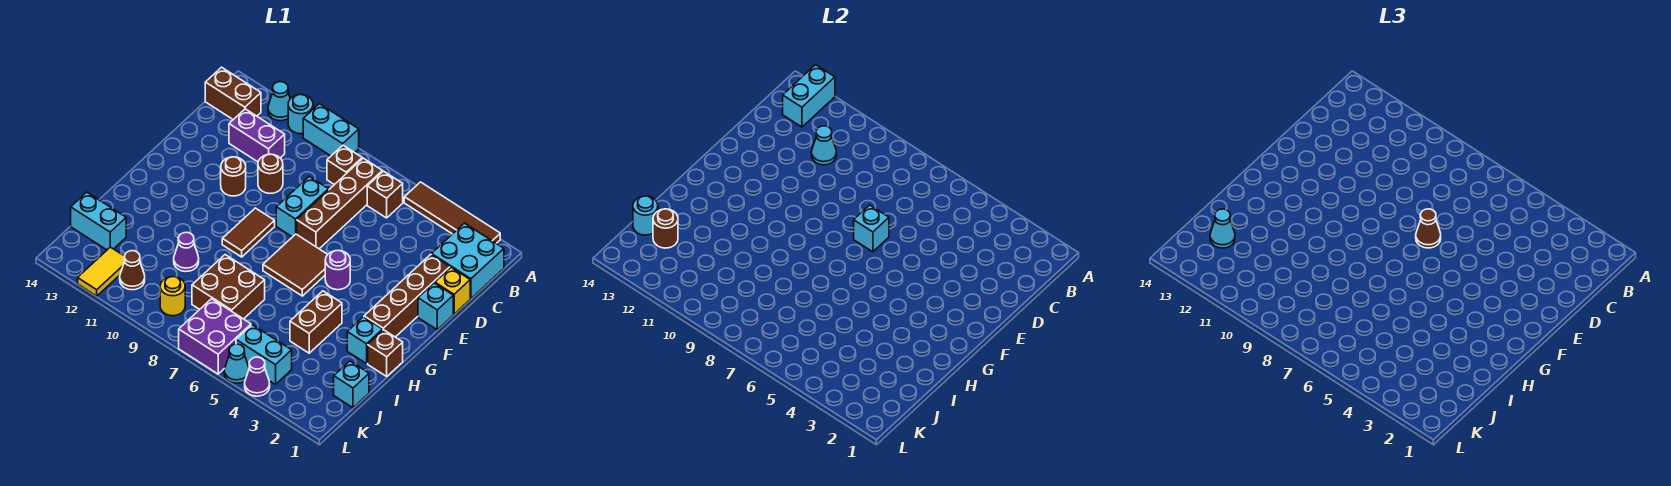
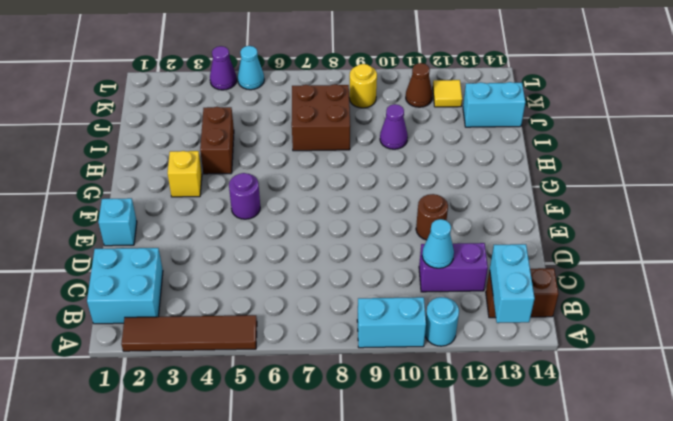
yellow brick G3 level 1 -> yellow brick D1 level 1
yellow tile K12 level 1 -> yellow tile K12:L12 level 1
none -> cyan cone A12 level 1
none -> brown brick B6 level 1
none -> brown brick B7:E7 level 1
none -> brown brick B8 level 1

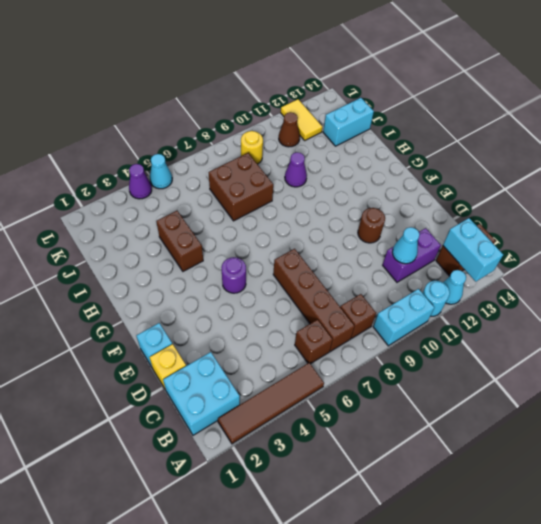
none -> brown brick D2:G2 level 1
none -> cyan brick D8:E8 level 1
none -> brown round brick D10 level 1
none -> brown tile F6:G7 level 1

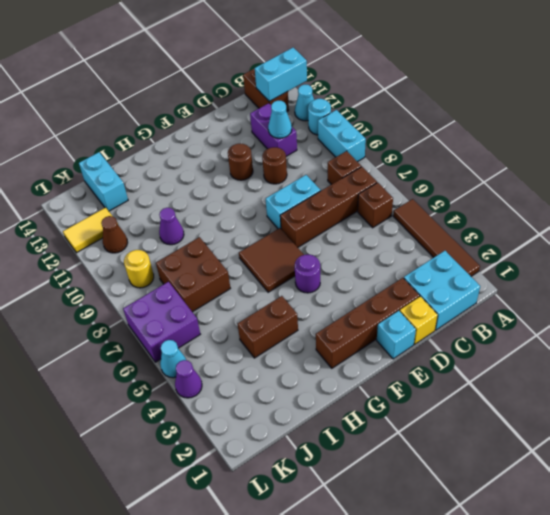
none -> brown tile F9:G9 level 1
none -> brown brick H1 level 1
none -> cyan brick H2 level 1
none -> cyan brick J1 level 1

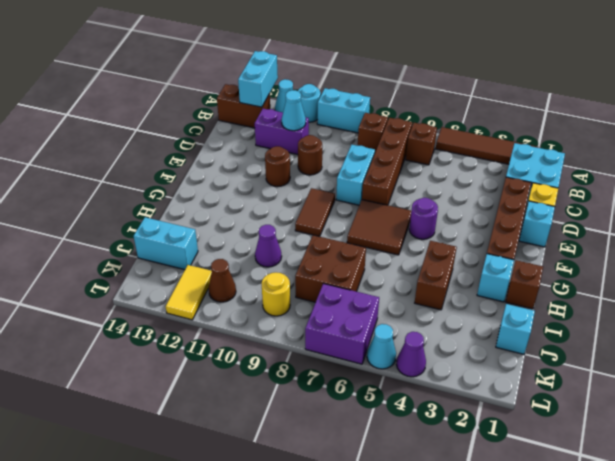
none -> cyan brick K4:K5 level 1
none -> cyan brick E7 level 2
none -> brown round brick J13 level 2
none -> cyan round brick J14 level 2

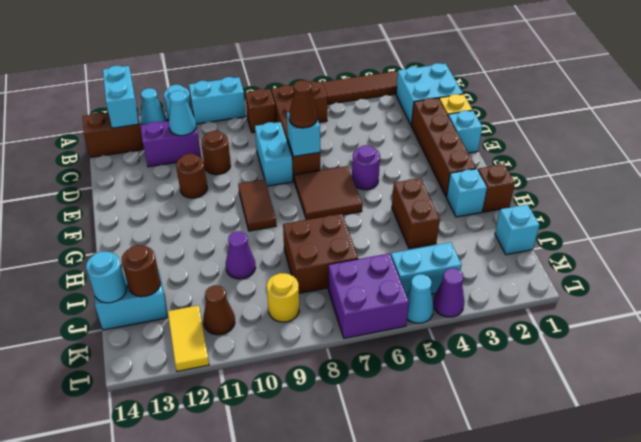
none -> cyan cone J13 level 3

